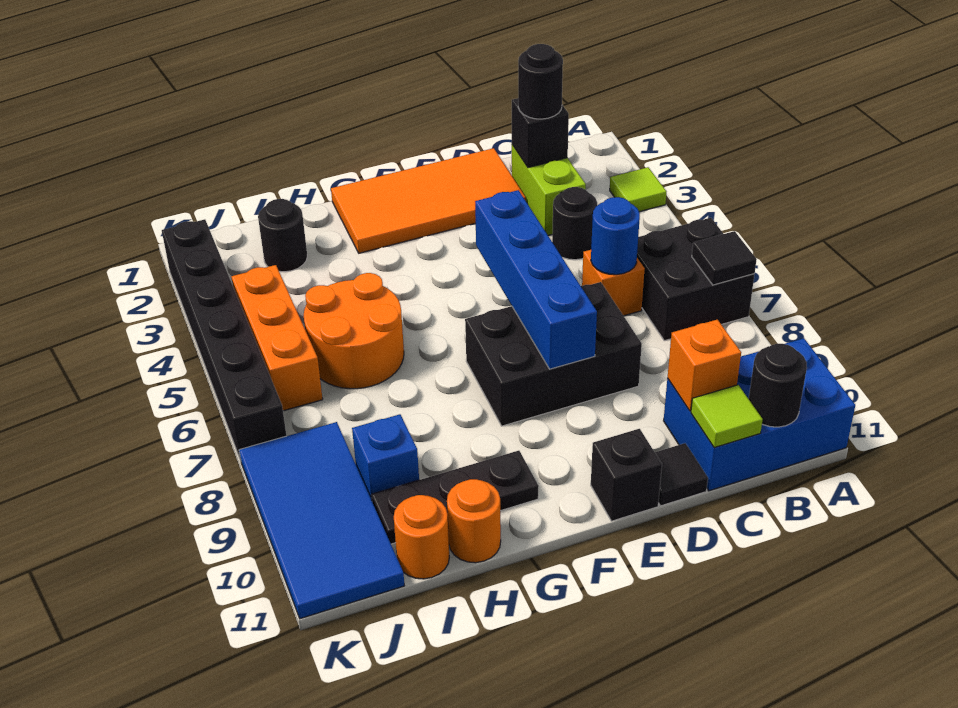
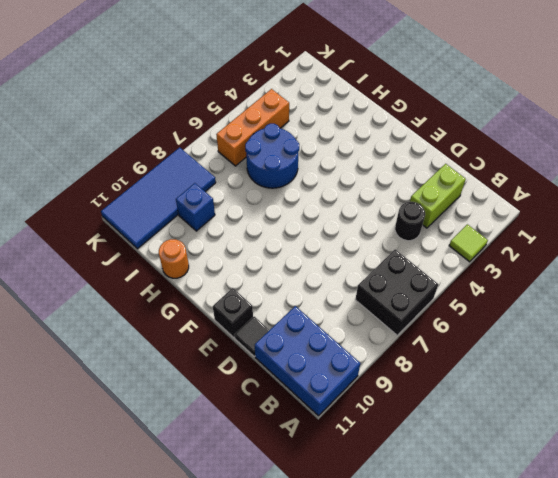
blue round brick H5:I6 level 1 -> orange round brick H5:I6 level 1
none -> orange brick C6 level 1
none -> orange tile D1:G2 level 1
none -> black brick D7:F8 level 1

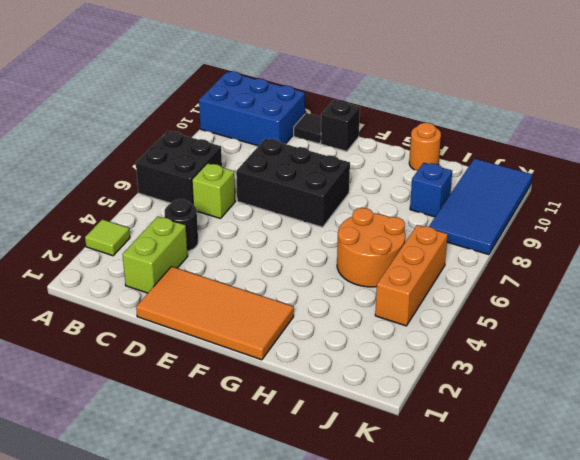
lime brick C6 level 1 -> orange brick C6 level 1
none -> black plate G10:I10 level 1
none -> black round brick I2 level 1
none -> orange round brick I11 level 1

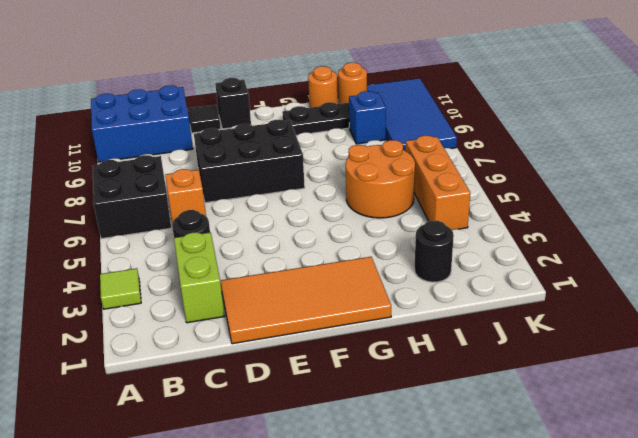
none -> black brick K2:K7 level 1
none -> black tile A7 level 2
none -> black round brick B11 level 2

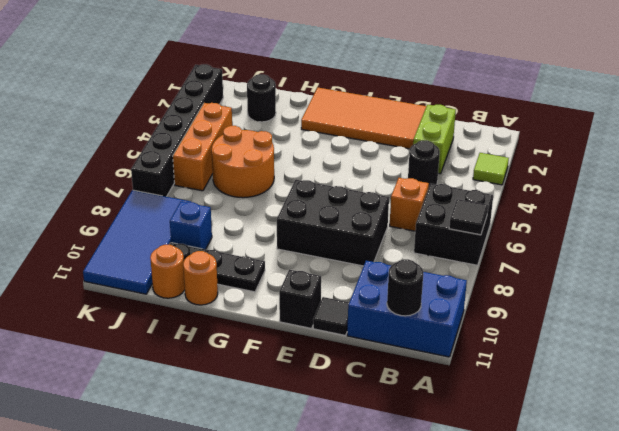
none -> black brick C2 level 2
none -> blue round brick C6 level 2
none -> orange brick C10 level 2

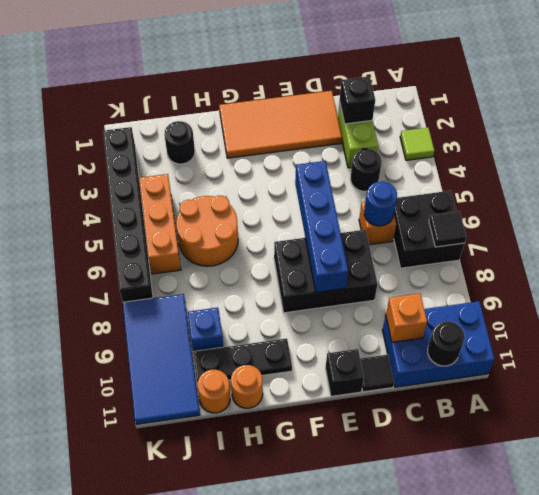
none -> lime tile C11 level 2
none -> black round brick C2 level 3

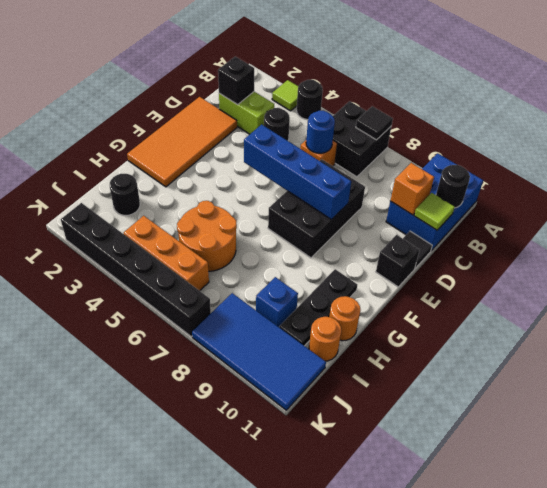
black round brick A4 level 1 -> black round brick C2 level 3

